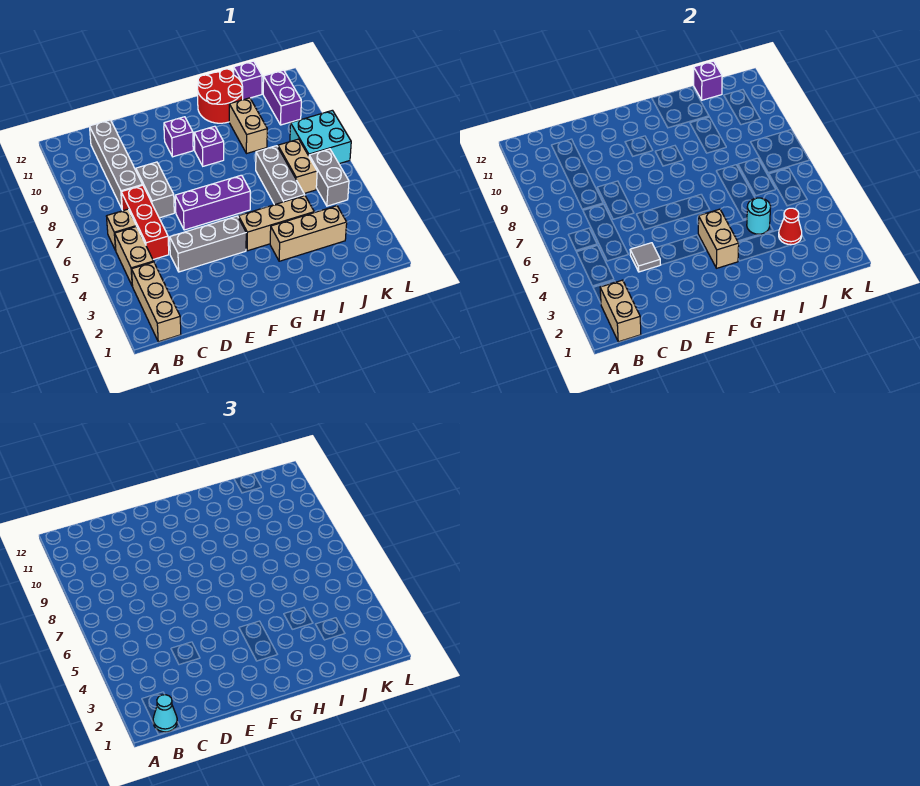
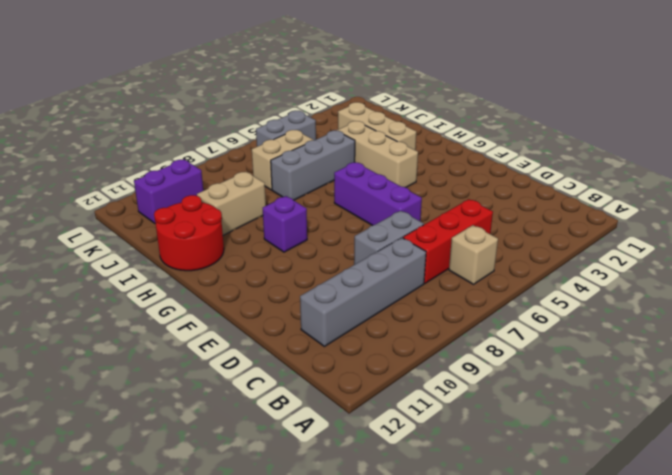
none -> tan brick B1:B3 level 1
none -> tan brick B4:B5 level 1
none -> grey brick D4:F4 level 1

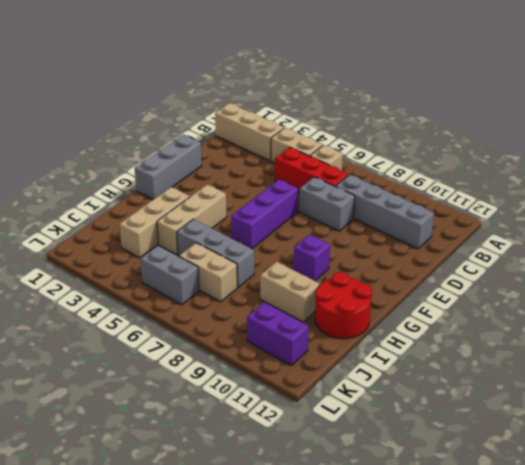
grey brick E1:G1 level 1 -> grey brick D4:F4 level 1
none -> purple brick F10 level 1
none -> purple brick J12 level 1
none -> cyan brick K7:L8 level 1

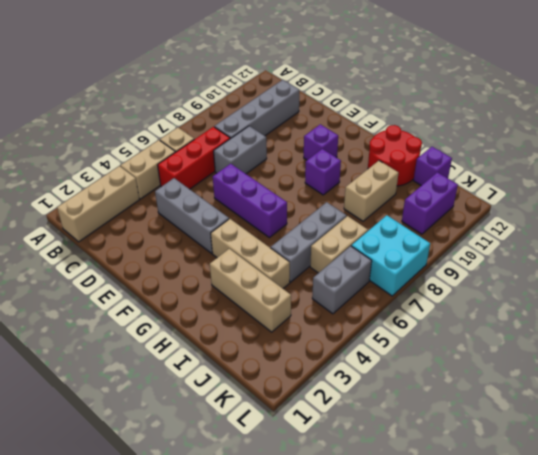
none -> tan brick B1:B2 level 2
none -> grey tile D4 level 2
none -> tan brick G3:G4 level 2

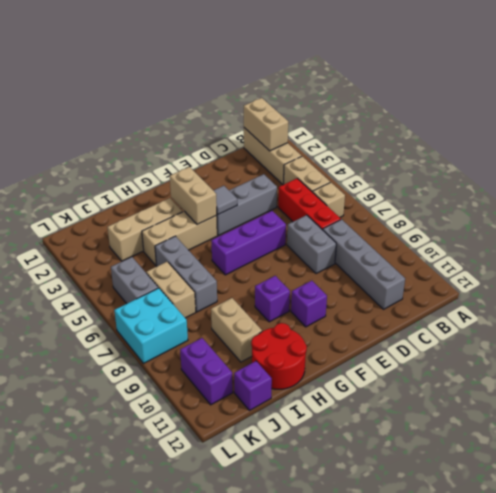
grey tile F4 level 2 -> grey tile D4 level 2
none -> cyan round brick I4 level 2
none -> red cone J3 level 2
none -> purple brick J12 level 2

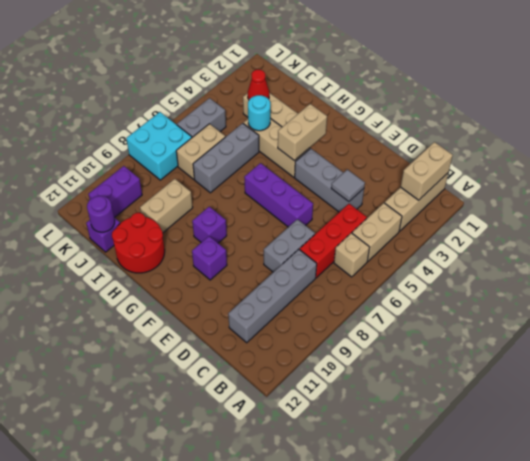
purple round brick J12 level 2 -> purple brick J12 level 2
none -> cyan cone B1 level 3

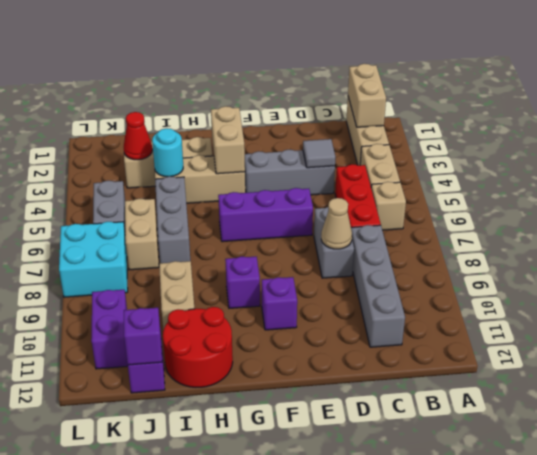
tan cone D8 level 2 -> none
none -> cyan cone B1 level 3

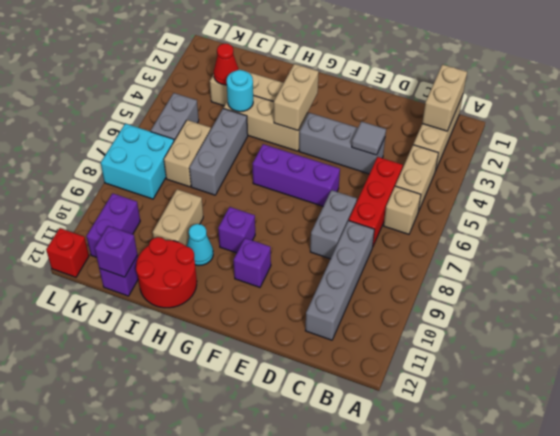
cyan cone H10 level 1 -> cyan cone B1 level 3
red brick L12 level 1 -> none

